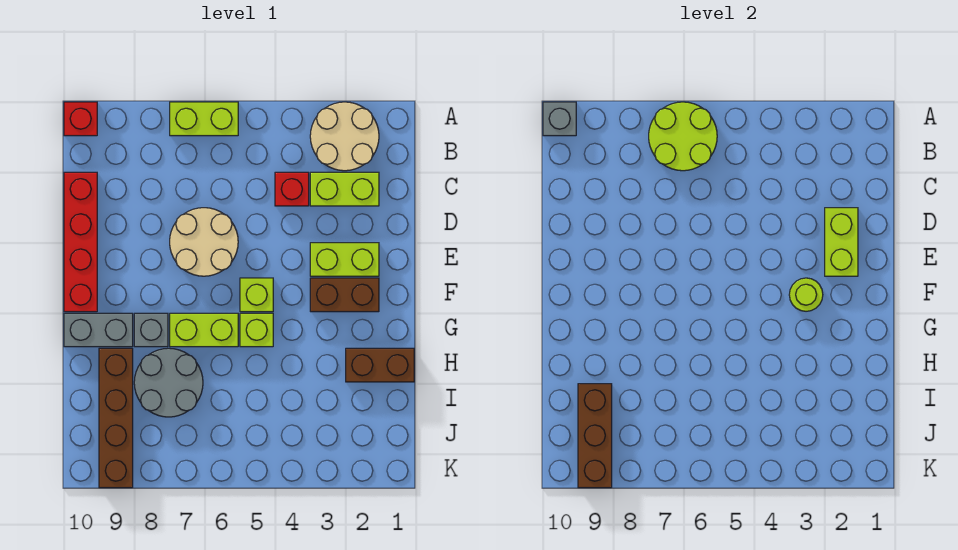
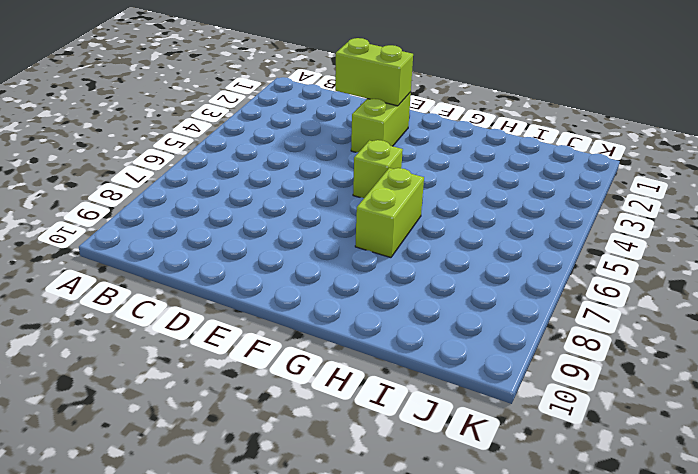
none -> tan round brick A2:B3 level 1
none -> lime brick A6:A7 level 1
none -> red brick A10 level 1

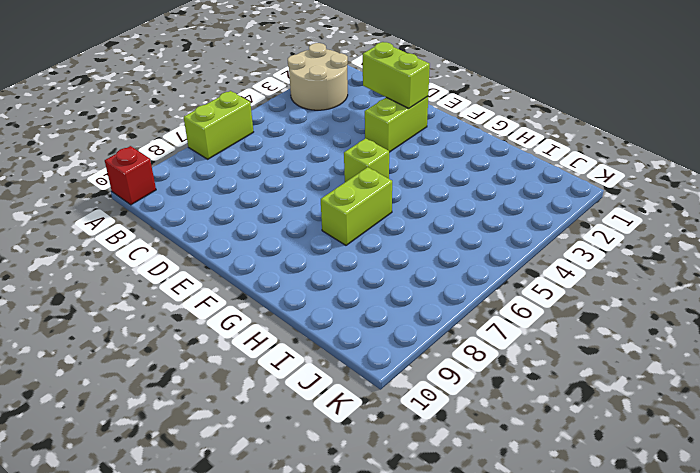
none -> lime brick C2:C3 level 1
none -> red brick C4 level 1
none -> red brick C10:F10 level 1

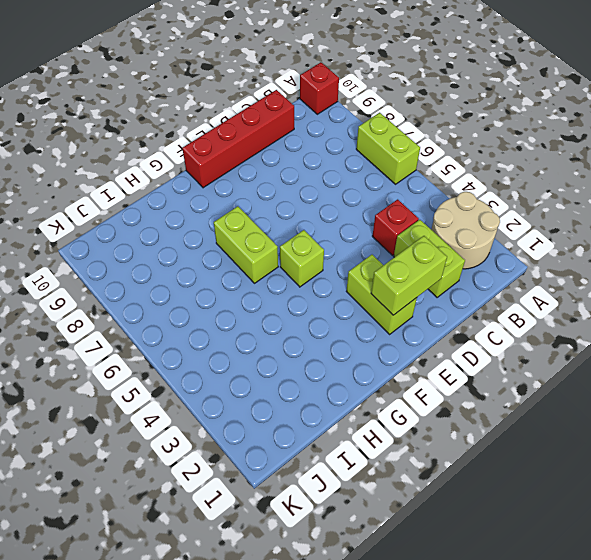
none -> tan round brick D6:E7 level 1
none -> brown brick F2:F3 level 1
none -> lime brick G5 level 1

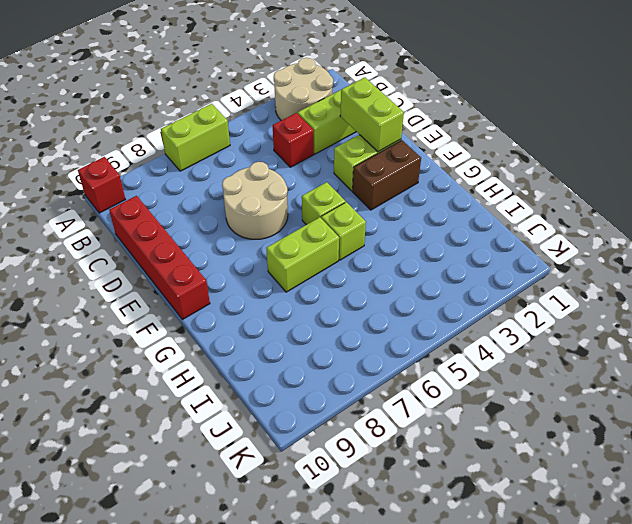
none -> grey brick G8 level 1
none -> grey brick G9:G10 level 1
none -> brown brick H1:H2 level 1

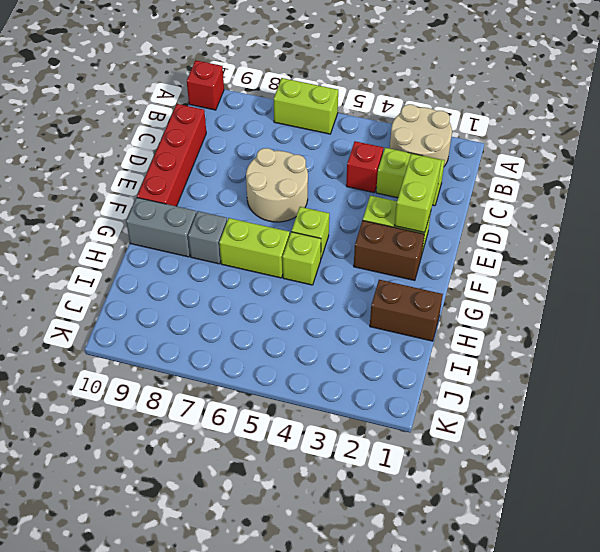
none -> grey round brick H7:I8 level 1
none -> brown brick H9:K9 level 1
none -> lime round brick A6:B7 level 2

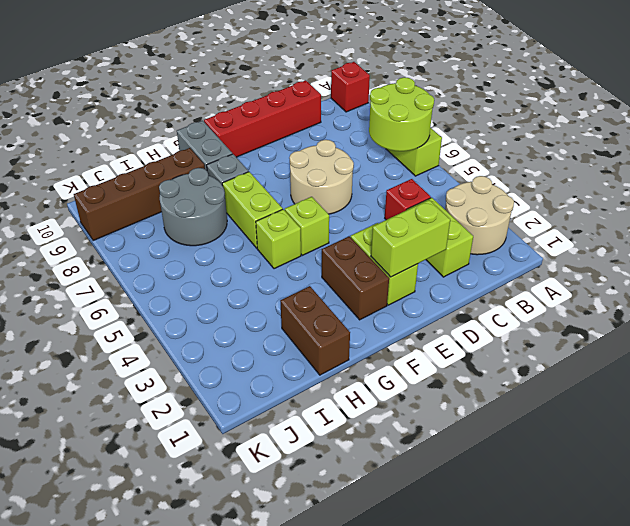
none -> grey brick A10 level 2
none -> lime round brick F3 level 2
none -> brown brick I9:K9 level 2

